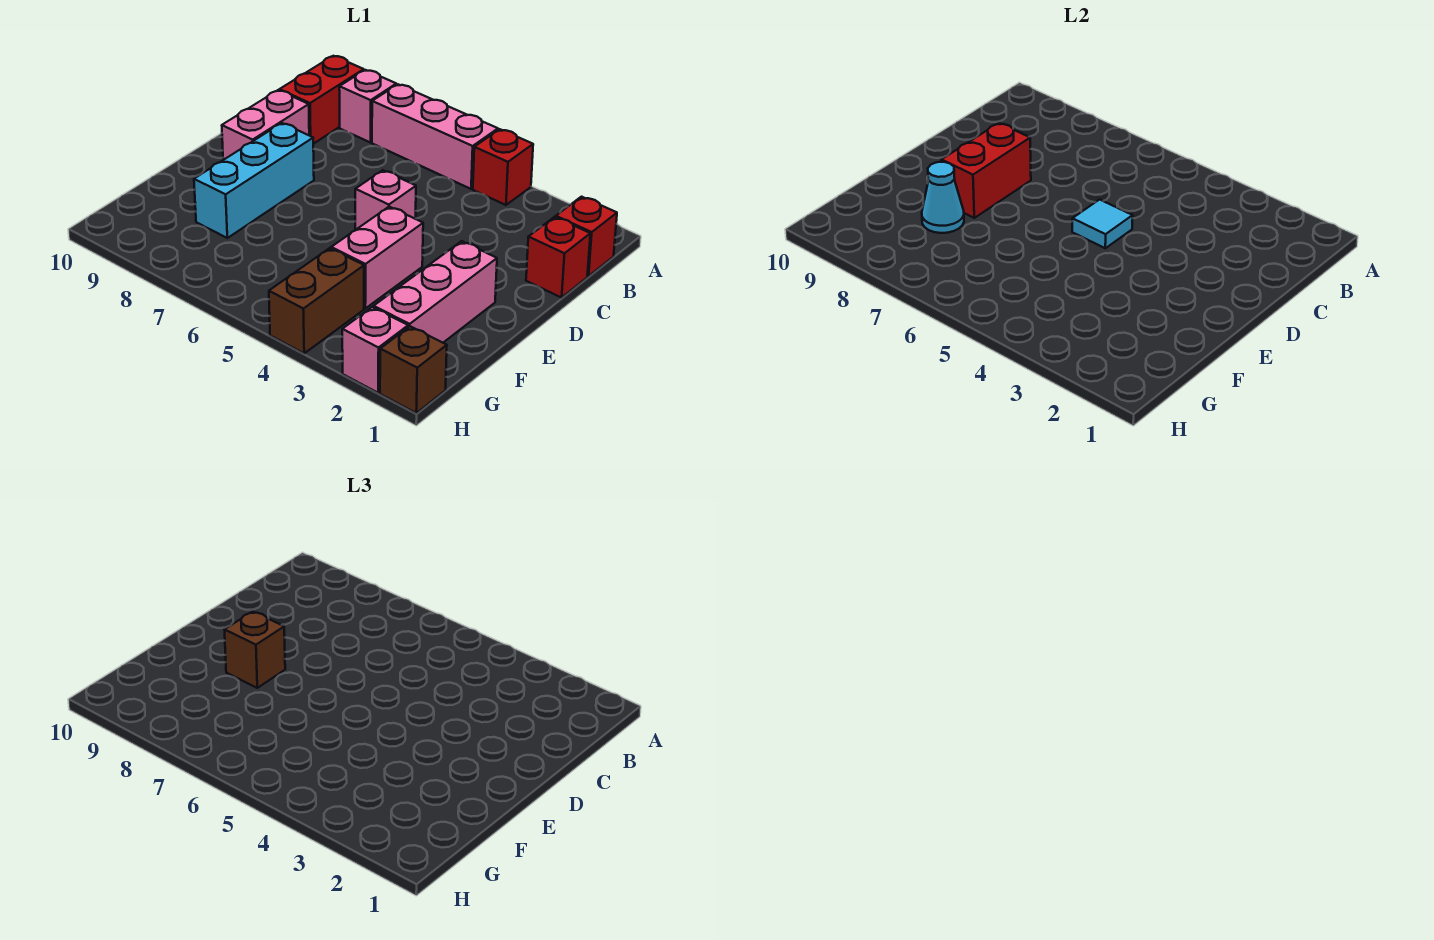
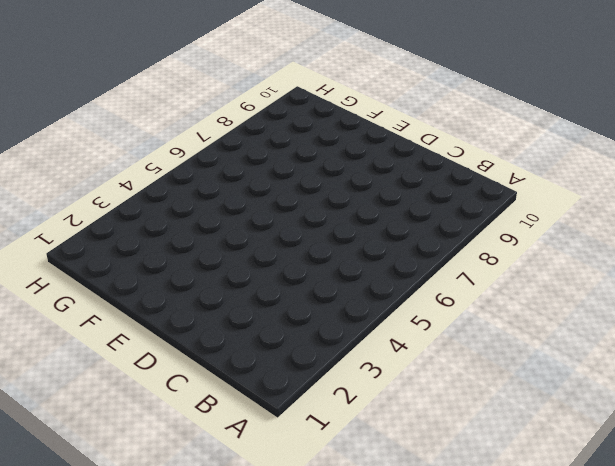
none -> red brick A4 level 1
none -> pink brick A5:A7 level 1
none -> pink brick A8 level 1

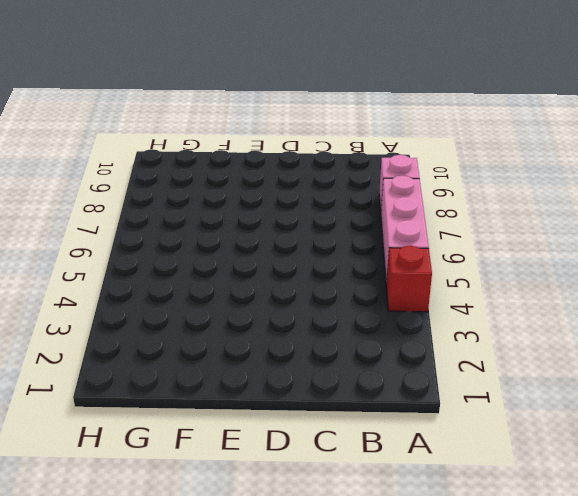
none -> red brick A9:B9 level 1
none -> red brick B1 level 1
none -> red brick C1 level 1

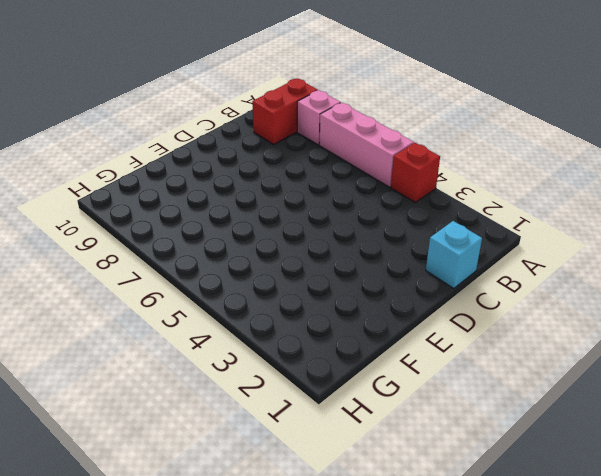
cyan brick C1 level 1 -> red brick C1 level 1
none -> red brick B1 level 1
none -> pink brick C9:D9 level 1
none -> pink brick D5 level 1

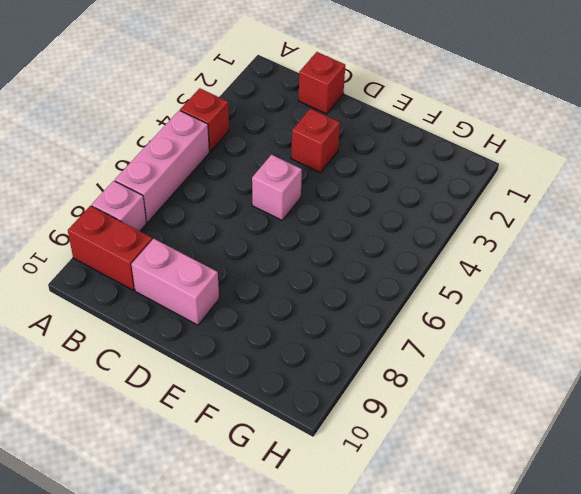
red brick D3 level 1 -> red brick B1 level 1
none -> cyan brick D8:F8 level 1
none -> pink brick E2:G2 level 1
none -> pink brick E4:F4 level 1

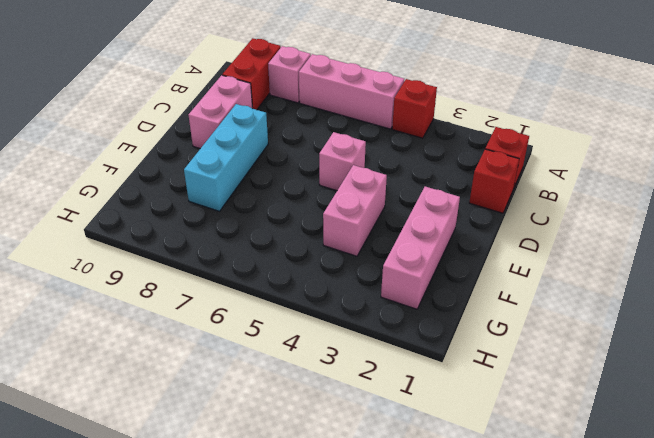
none -> brown brick G4:H4 level 1
none -> brown brick H1 level 1
none -> pink brick H2 level 1

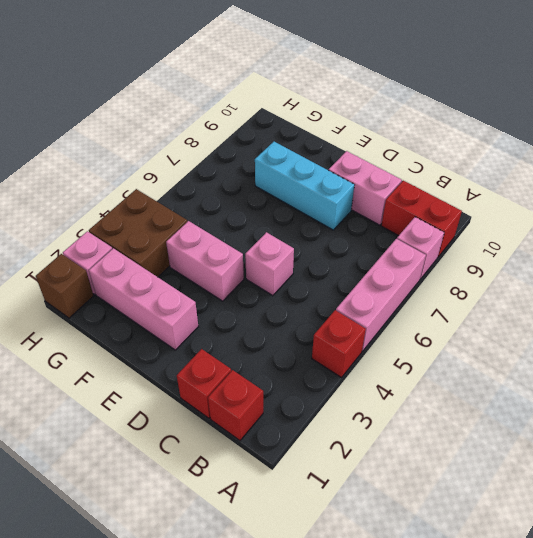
brown brick G3:H4 level 1 -> brown brick G4:H4 level 1
none -> cyan tile D5 level 2
none -> red brick D8:E8 level 2
none -> cyan cone F8 level 2

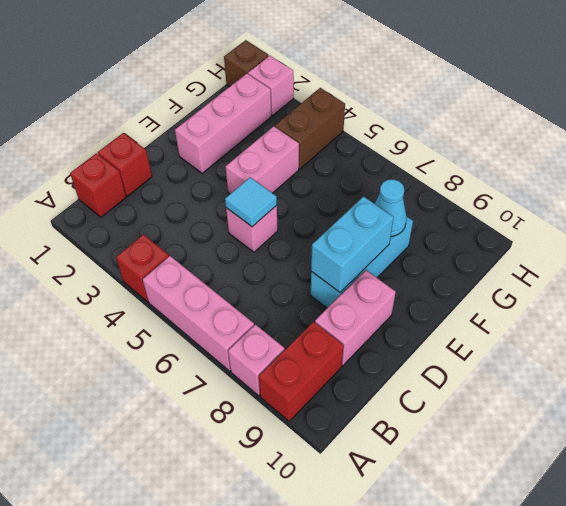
cyan brick D8:E8 level 2 -> red brick D8:E8 level 2
none -> brown brick E8 level 3

